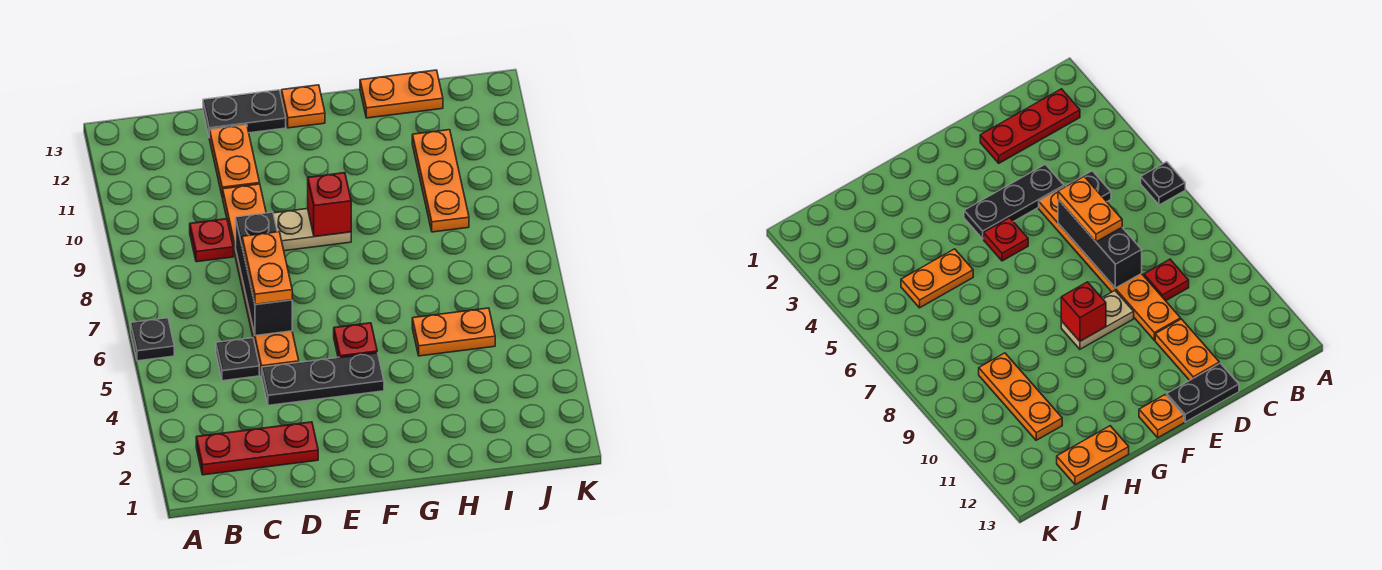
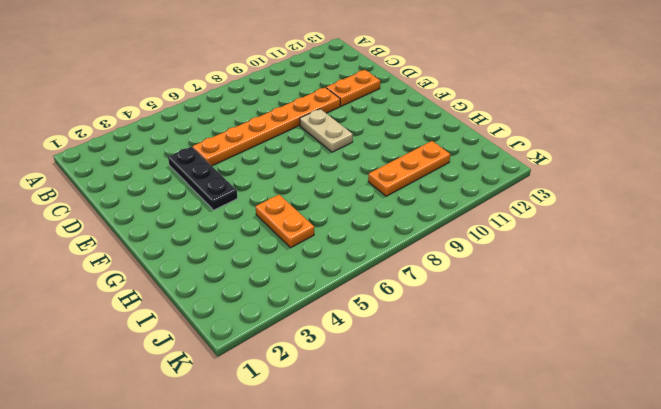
none -> black plate A6 level 1
none -> red plate B2:D2 level 1
none -> black plate C5 level 1

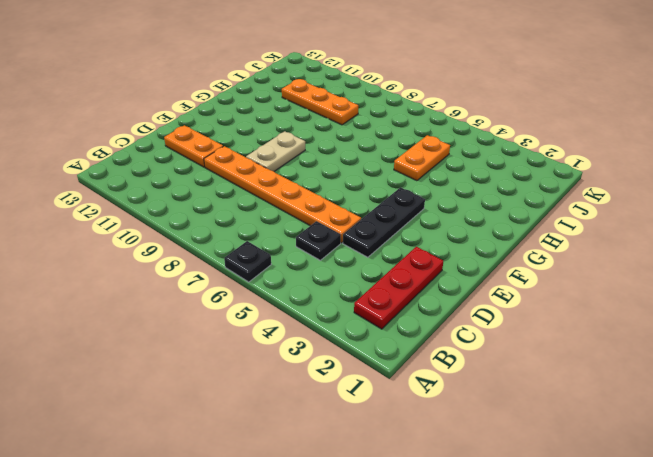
none -> red plate C9 level 1
none -> black plate D13:E13 level 1
none -> red plate F5 level 1

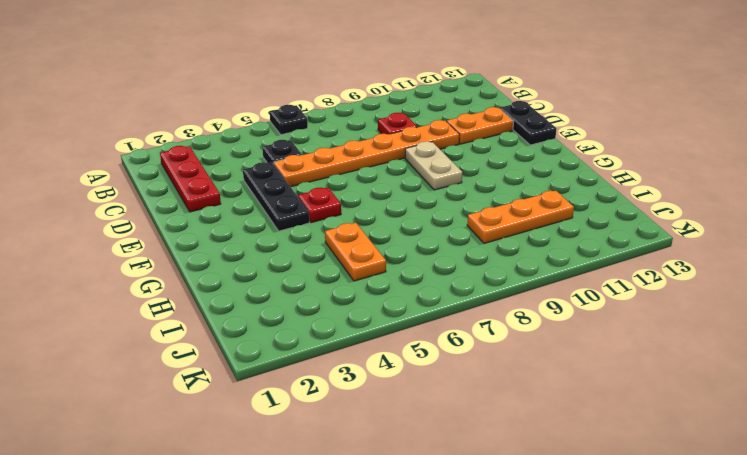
none -> orange plate F13 level 1
none -> orange plate H13:I13 level 1
none -> black brick D6:D8 level 2

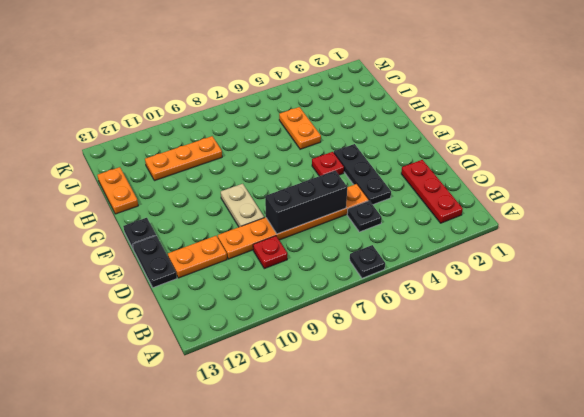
black plate F13 level 1 -> orange plate F13 level 1
none -> red brick F9 level 2
none -> orange plate D6:D7 level 3

